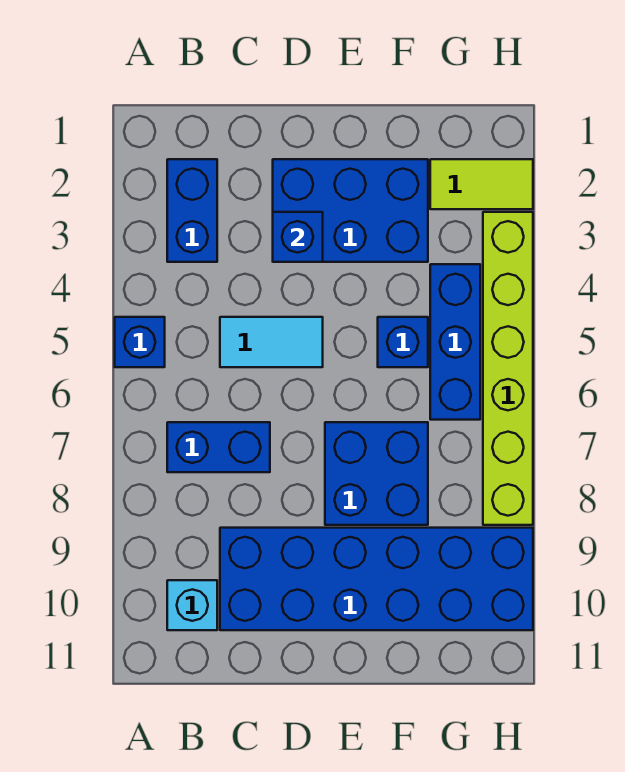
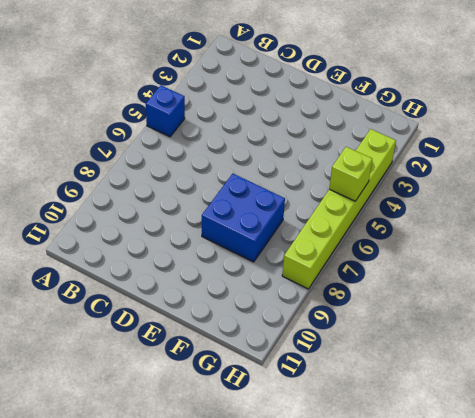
lime brick H5 level 2 -> none
none -> blue brick B2:B3 level 1
none -> blue brick B7:C7 level 1
none -> cyan brick B10 level 1

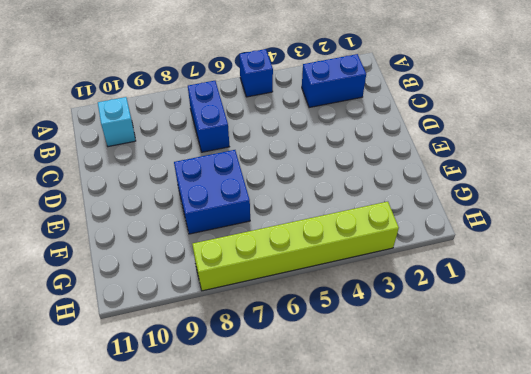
none -> cyan tile C5:D5 level 1
none -> blue brick C9:H10 level 1
none -> blue brick D2:F3 level 1

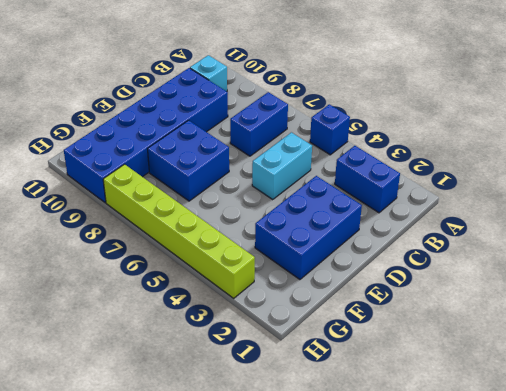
cyan brick C5:D5 level 1 -> cyan tile C5:D5 level 1
none -> blue brick F5 level 1
none -> lime tile G2:H2 level 1
none -> blue brick G4:G6 level 1

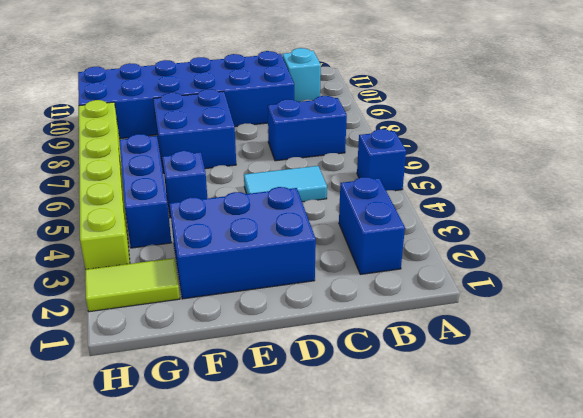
none -> blue brick D3 level 2

